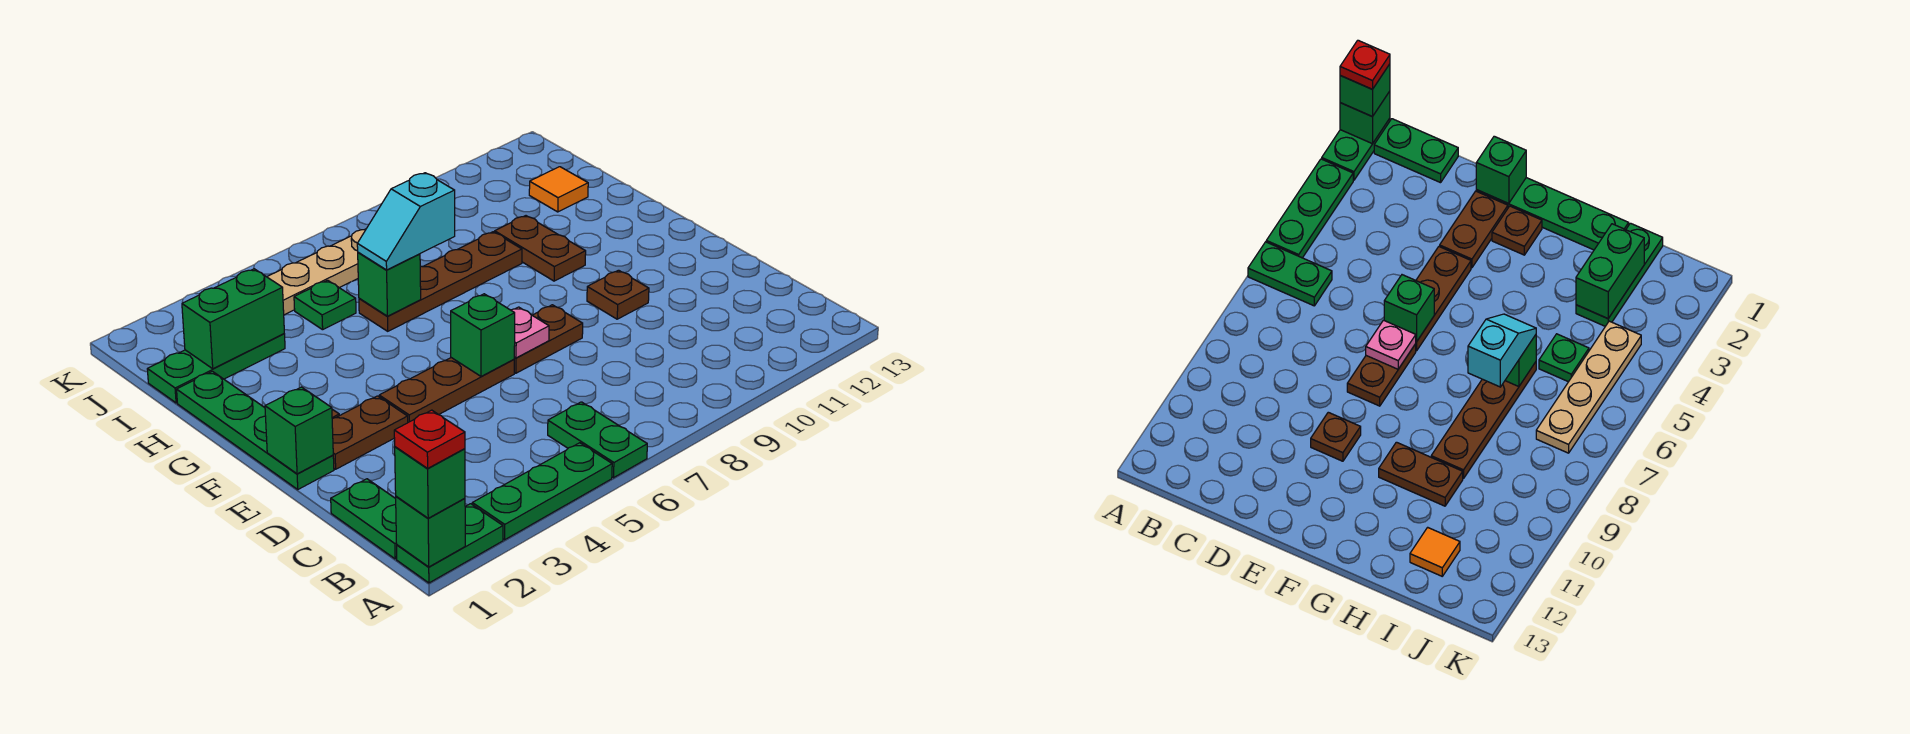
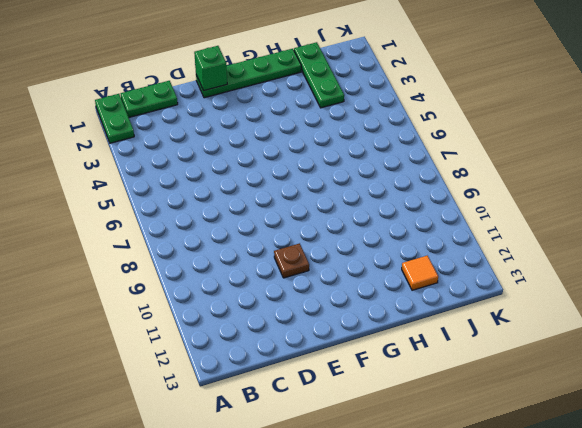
none -> green plate A3:A5 level 1
none -> green plate A6:B6 level 1
none -> brown plate E2:E3 level 1

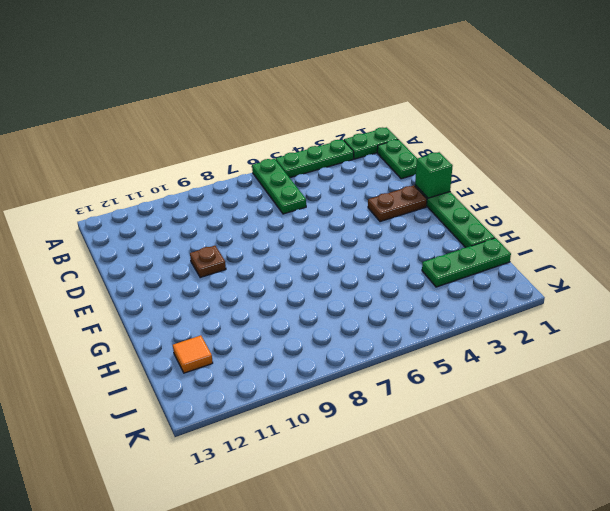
green plate A6:C6 level 1 -> green plate A6:B6 level 1
none -> brown plate E4:E6 level 1
none -> brown plate E7:E8 level 1
none -> brown plate F2 level 1

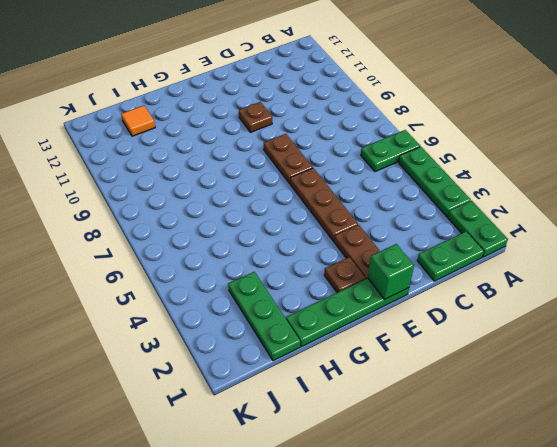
none -> brown plate G10:H10 level 1
none -> brown plate H6:H9 level 1
none -> green plate I5 level 1

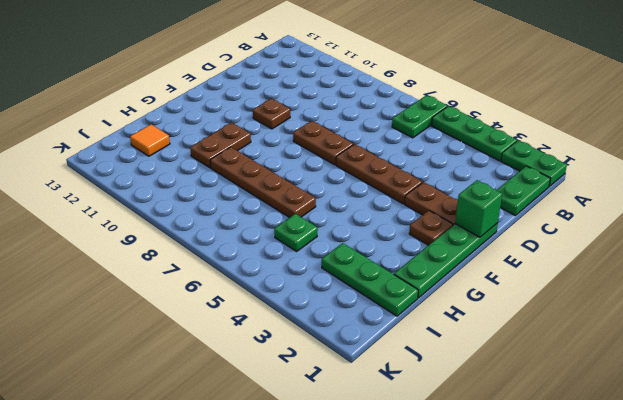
none -> tan plate J4:J7 level 1
none -> green brick A1 level 2
none -> green brick E6 level 2

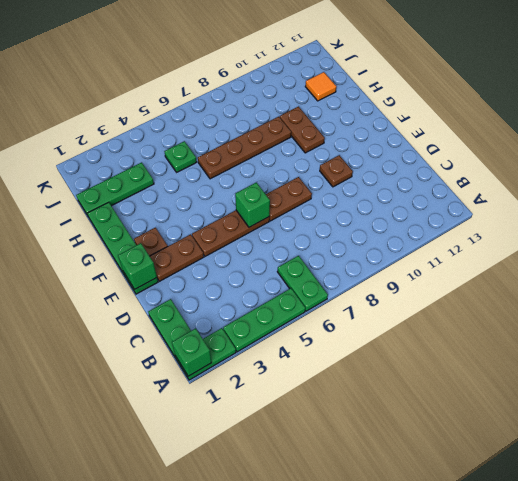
none -> tan plate J4:J7 level 1
none -> pink plate E7 level 2
none -> green brick H6 level 2

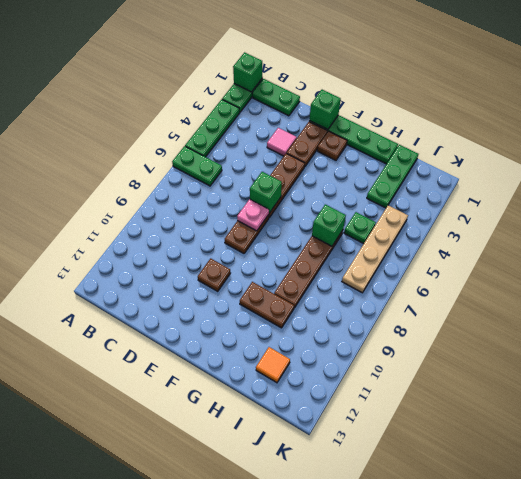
pink tile D3 level 1 -> none
none -> green brick I2:I3 level 2
none -> green brick A1 level 3
none -> cyan slope H6:H7 level 3 top 7

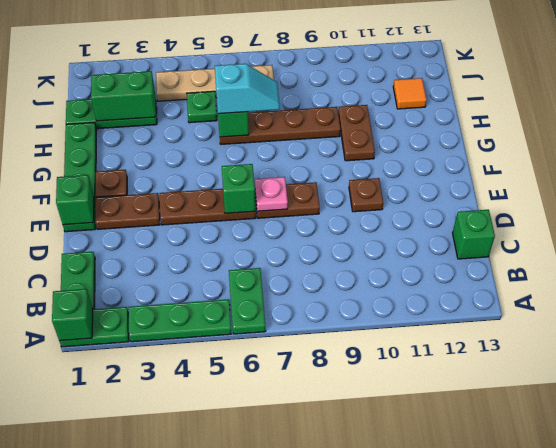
green brick C13 level 1 -> green brick A1 level 3
cyan slope H6:H7 level 3 top 6 -> cyan slope H6:H7 level 3 top 7
none -> red plate A1 level 4

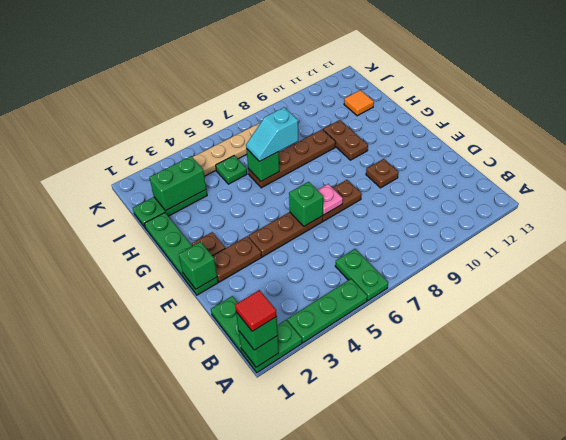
red tile A1 level 4 -> red plate A1 level 4

